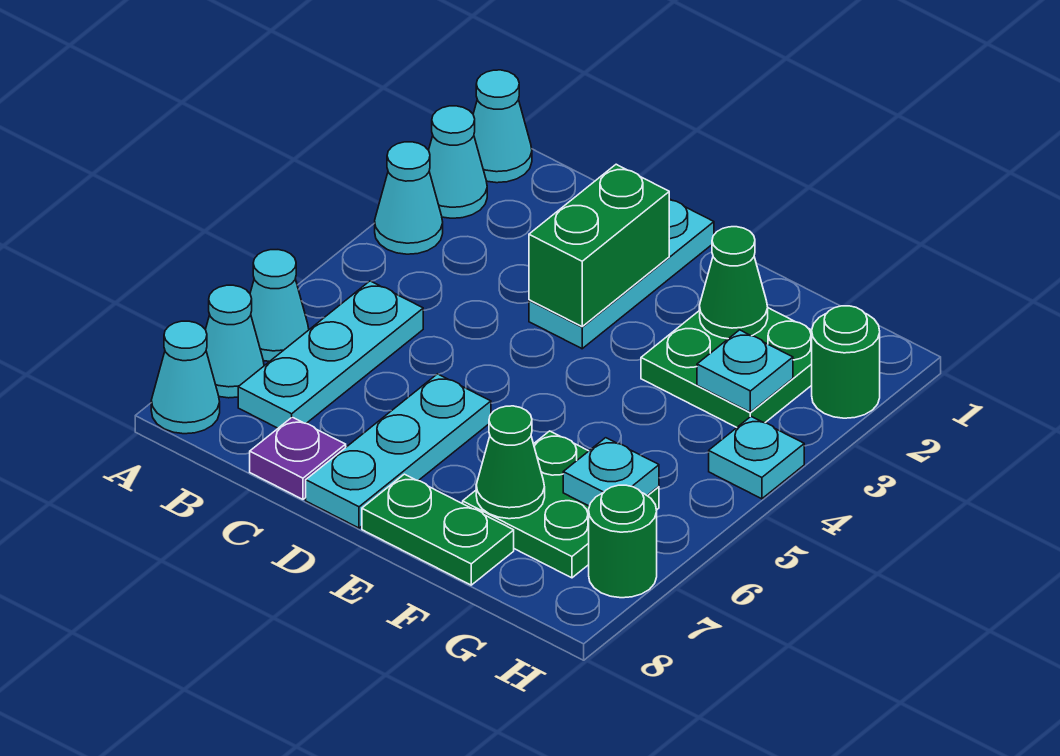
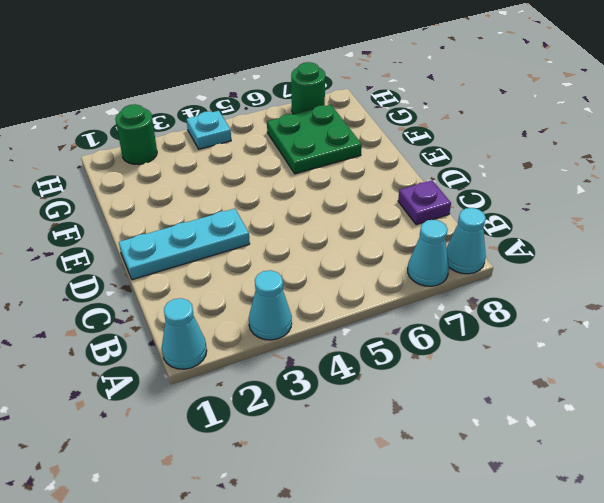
none -> cyan cone A2 level 1
none -> cyan cone A6 level 1
none -> cyan plate B5:B7 level 1

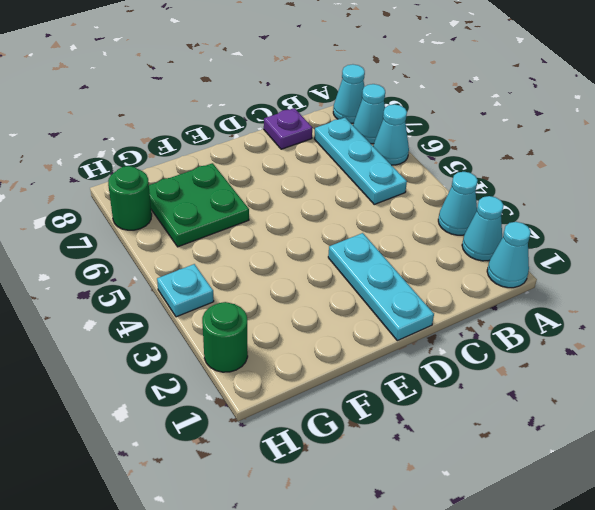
none -> cyan plate D6:D8 level 1
none -> green plate E8:F8 level 1
none -> green plate F2:G3 level 1

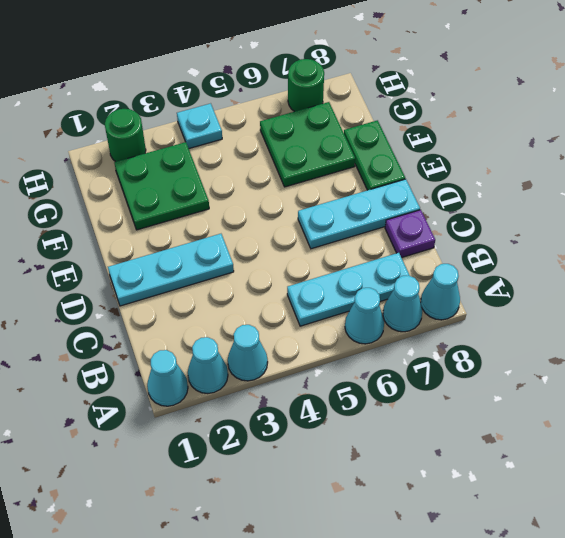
none -> green brick D2:D3 level 2
none -> green cone F2 level 2
none -> green cone F7 level 2

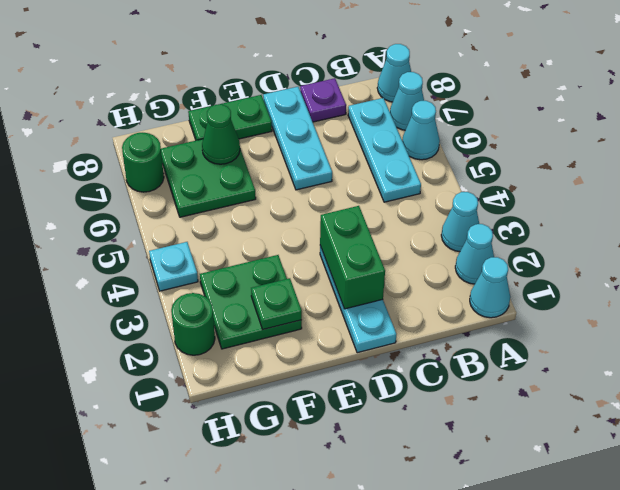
green plate F2 level 2 -> green cone F2 level 2
none -> cyan plate G3 level 2
none -> cyan plate G6 level 2

